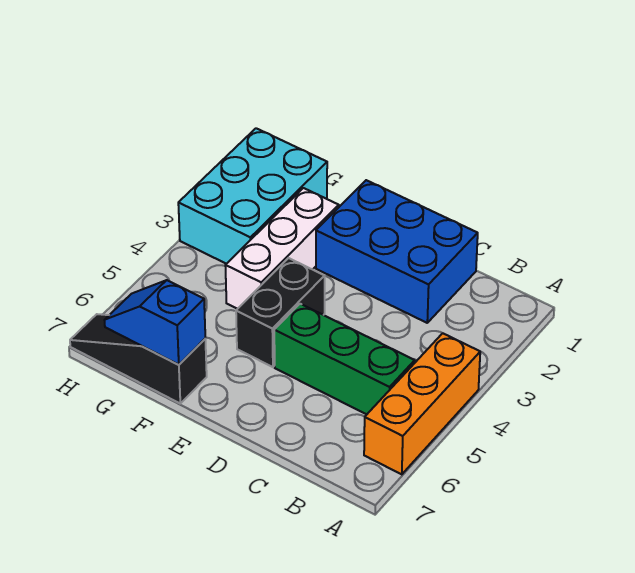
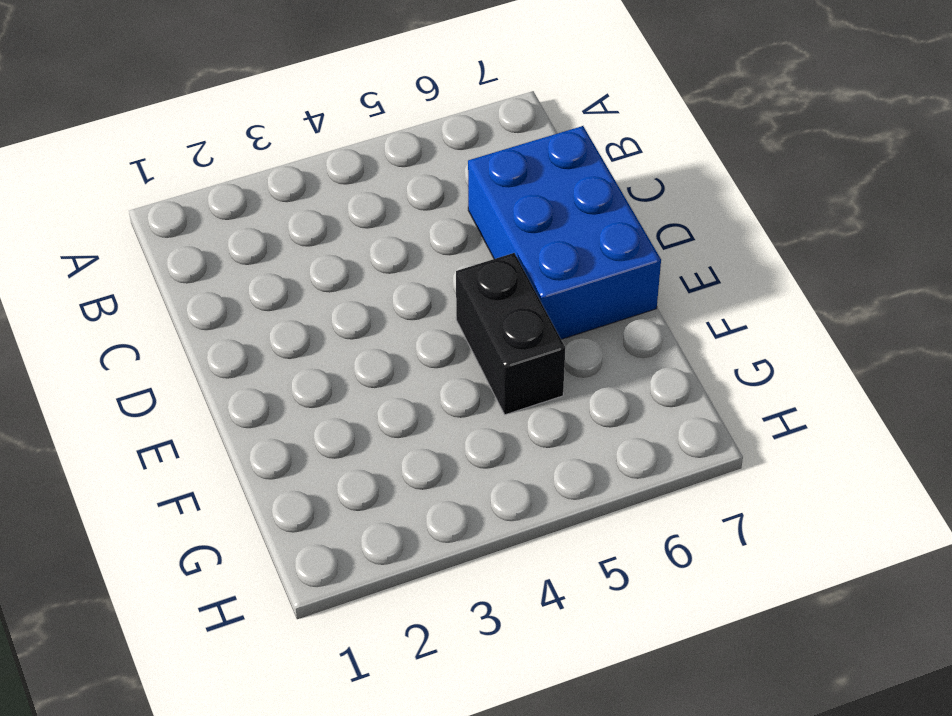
blue brick C6:E7 level 1 -> blue brick C1:E2 level 1
black brick E5:F5 level 1 -> black brick E4:E5 level 1
none -> orange brick A4:A6 level 1
none -> green brick B5:D5 level 1

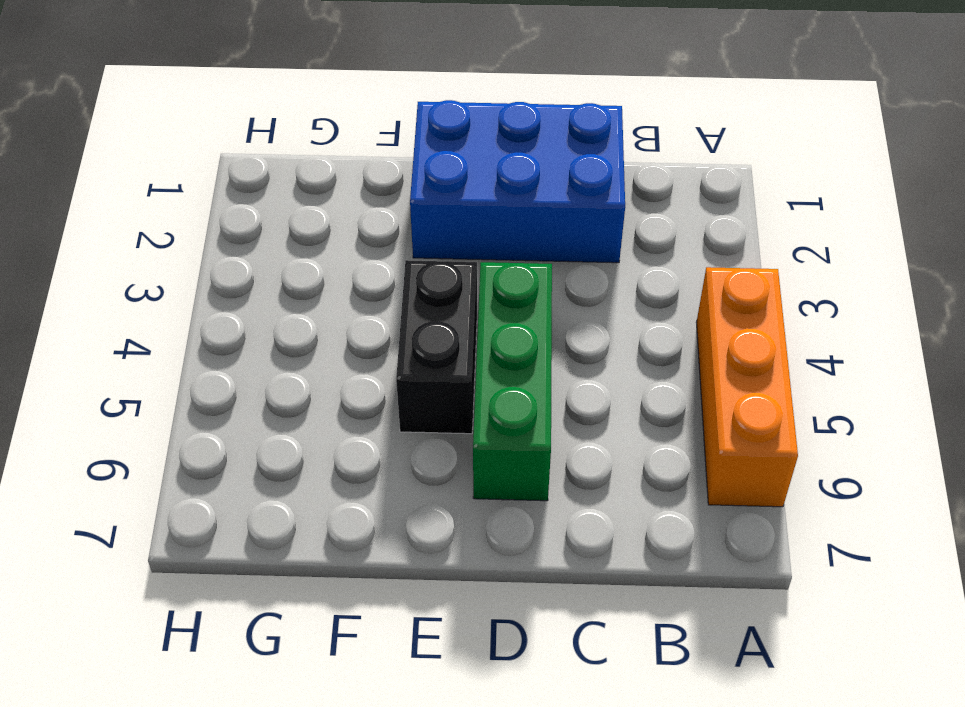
green brick D4:D6 level 1 -> green brick B5:D5 level 1
none -> white brick F2:F4 level 1
none -> black slope F7:H7 level 1 top F

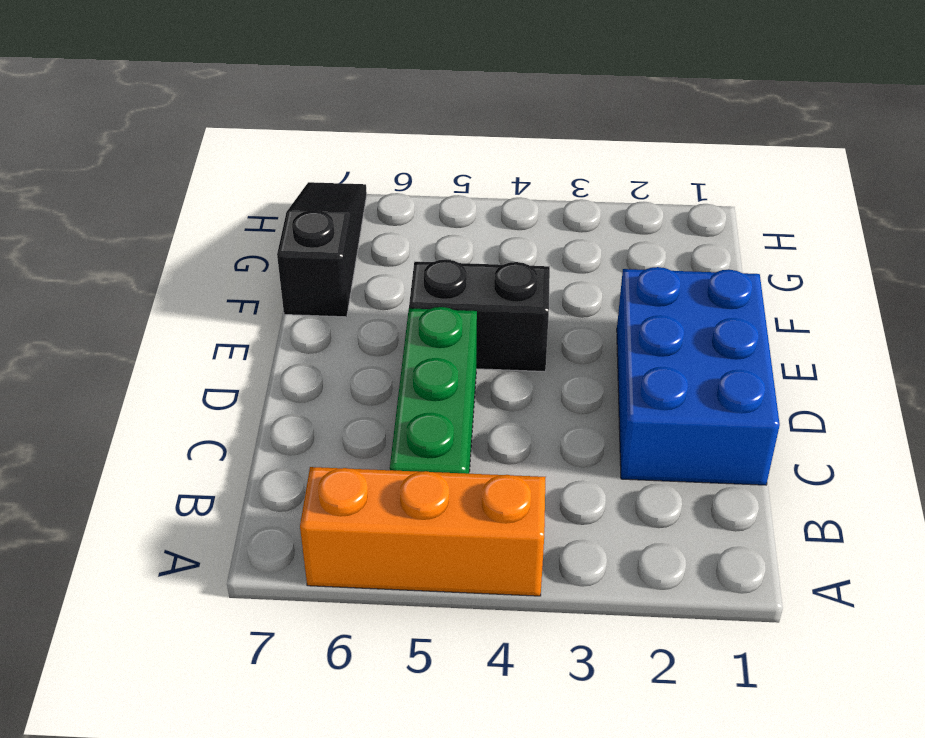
none -> white brick F2:F4 level 1
none -> cyan brick G1:H3 level 1

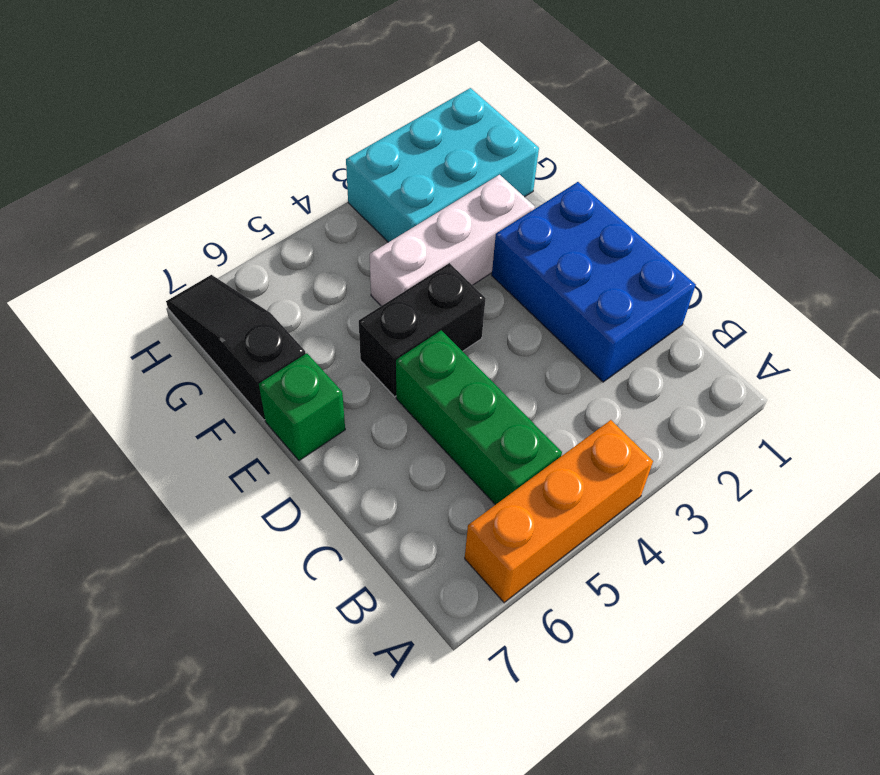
green brick E7 level 1 -> none
none -> blue slope F7:G7 level 2 top F

